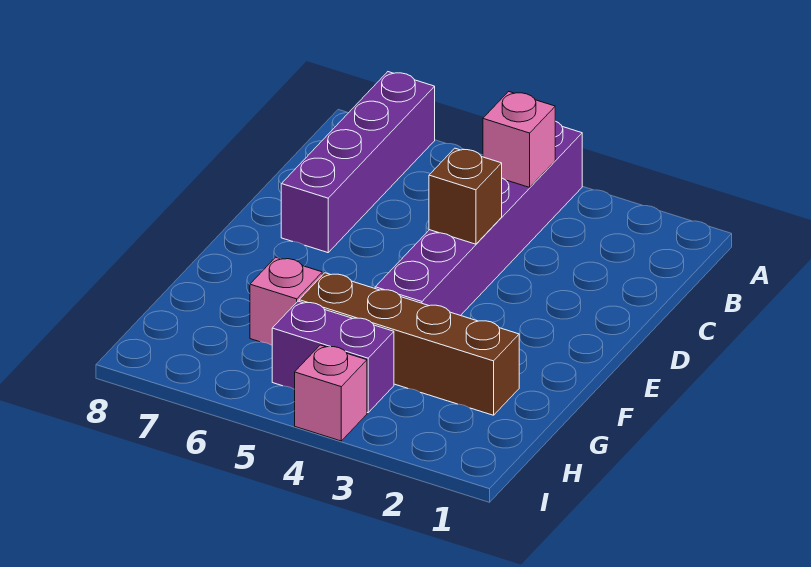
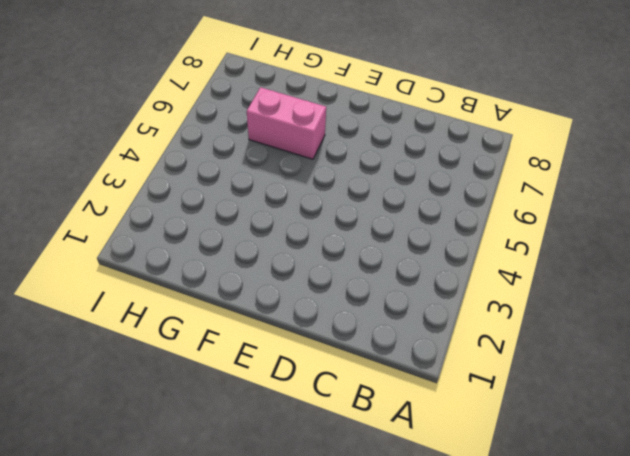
pink brick F6:G6 level 1 -> pink brick G6 level 1
none -> purple brick A4:F4 level 1
none -> purple brick A7:D7 level 1

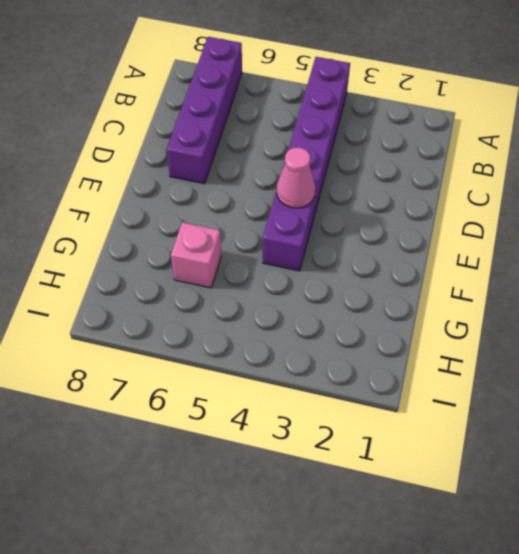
pink cone E4 level 2 -> none
none -> brown brick G2:G5 level 1
none -> purple brick H4:H5 level 1

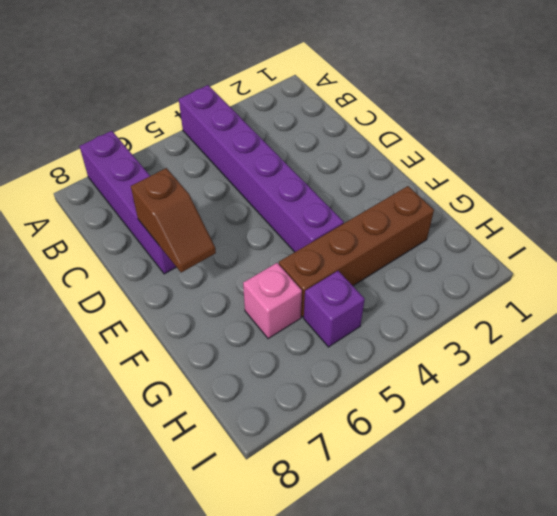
brown slope D7:E7 level 2 top D -> none
purple brick H5 level 1 -> purple brick H4:H5 level 1
none -> pink brick I4 level 1
none -> pink brick B4 level 2

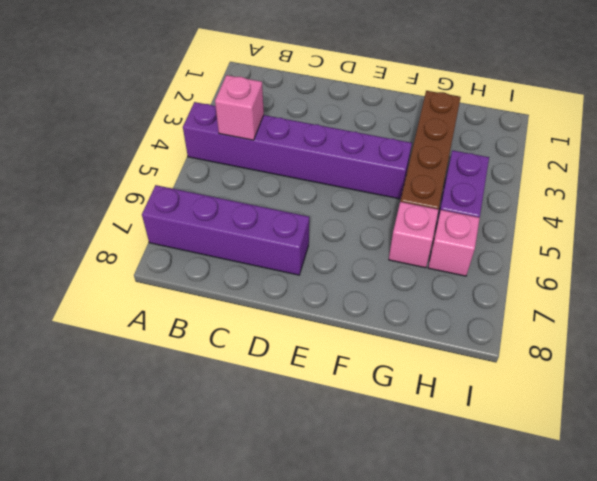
pink brick H6 level 1 -> pink brick I4 level 1
none -> brown brick D4 level 2

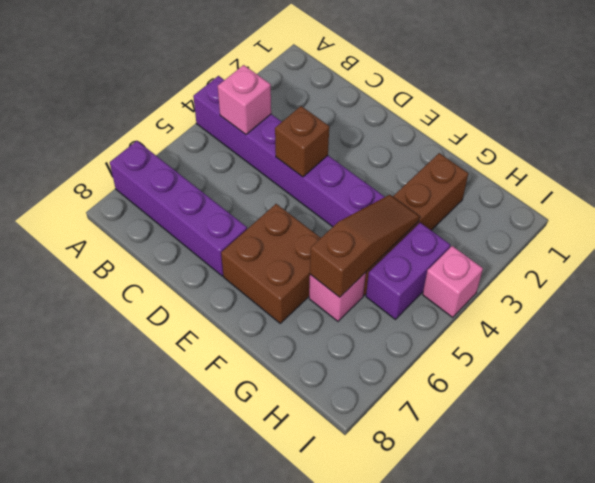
brown brick E6:F7 level 1 -> none
brown slope G4:G6 level 2 top 6 -> none

